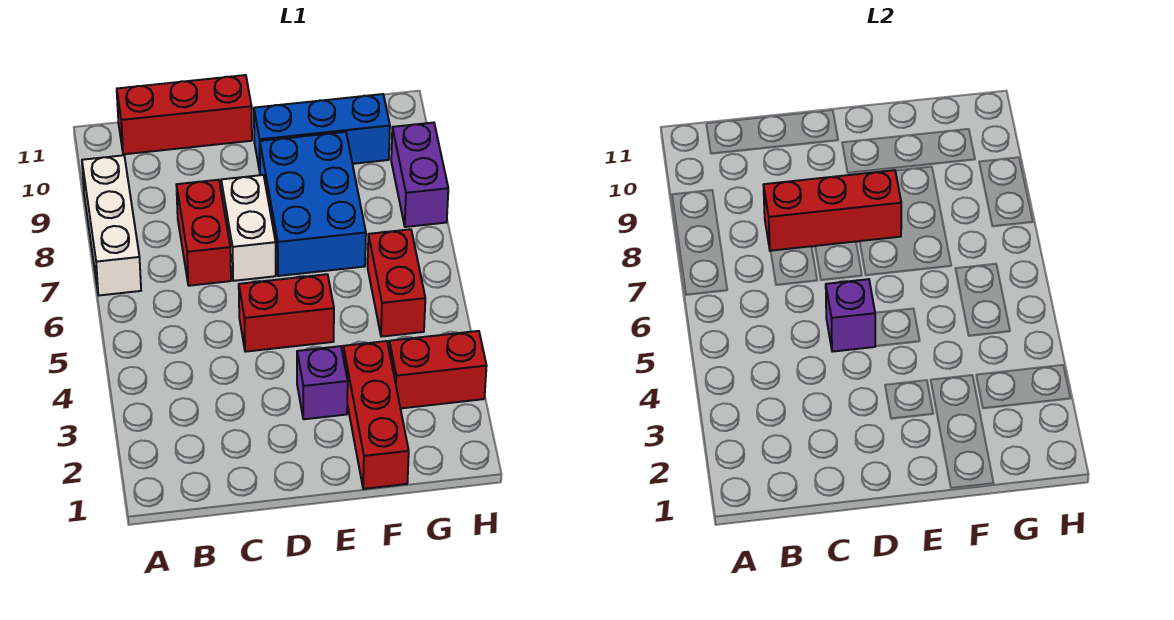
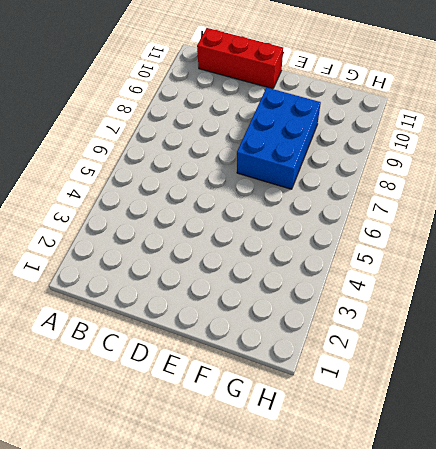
none -> white brick A7:A9 level 1
none -> red brick C7:C8 level 1
none -> red brick D5:E5 level 1

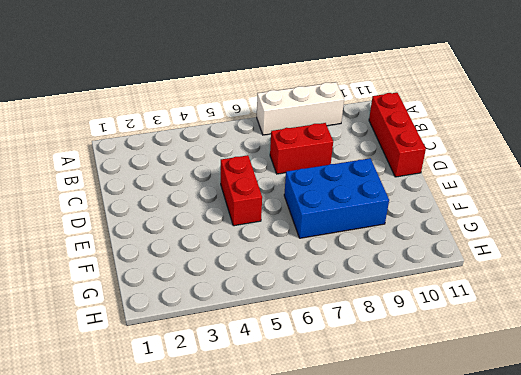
none -> white brick D7:D8 level 1
none -> purple brick E3 level 1
none -> blue brick E10:G10 level 1

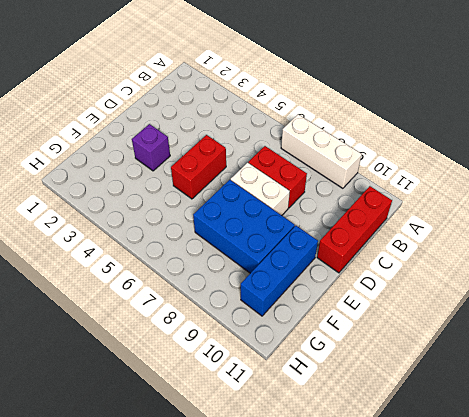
none -> red brick F1:F3 level 1
none -> red brick G3:H3 level 1
none -> red brick G5:G6 level 1

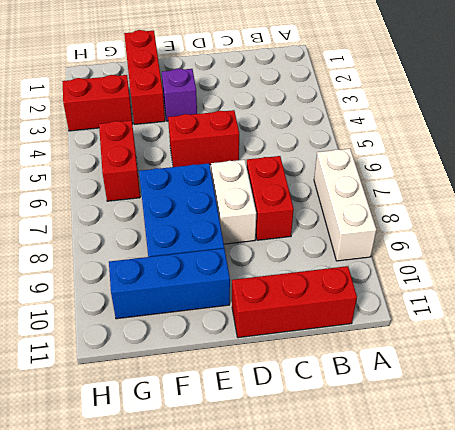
none -> purple brick H8:H9 level 1
none -> red brick C8:E8 level 2
none -> purple brick D5 level 2

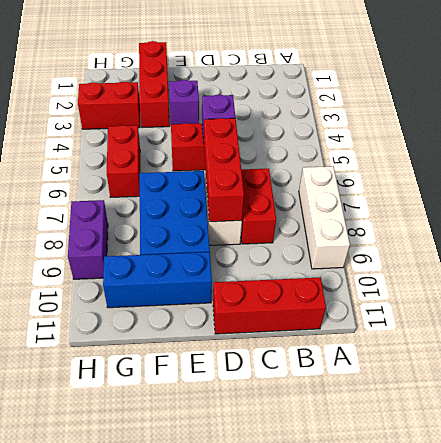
red brick D6:D8 level 2 -> red brick C8:E8 level 2

